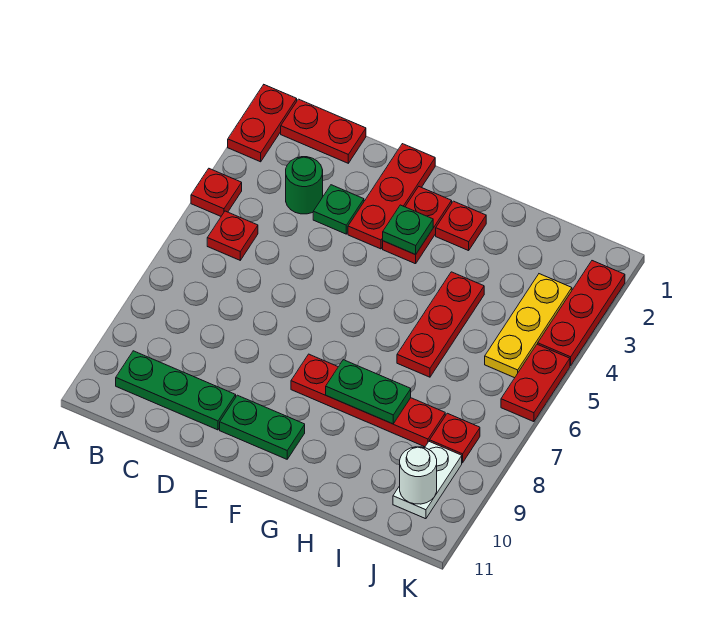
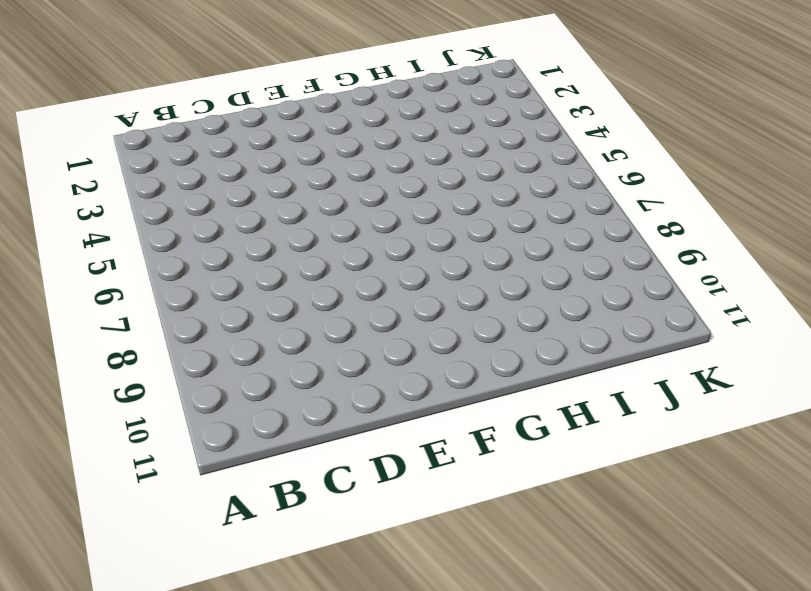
none -> red plate A1:A2 level 1
none -> red plate A4 level 1
none -> red plate B1:C1 level 1

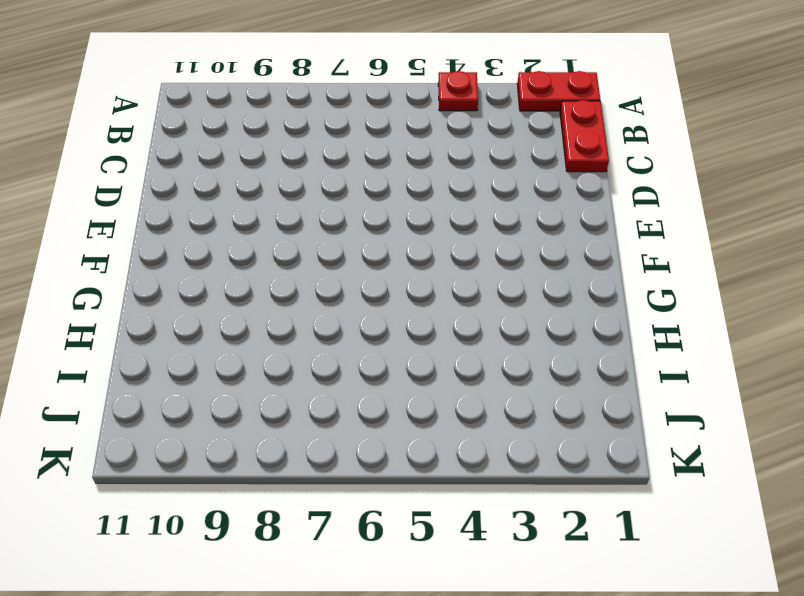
none -> red plate B5 level 1
none -> green plate B10:D10 level 1
none -> green round brick C3 level 1

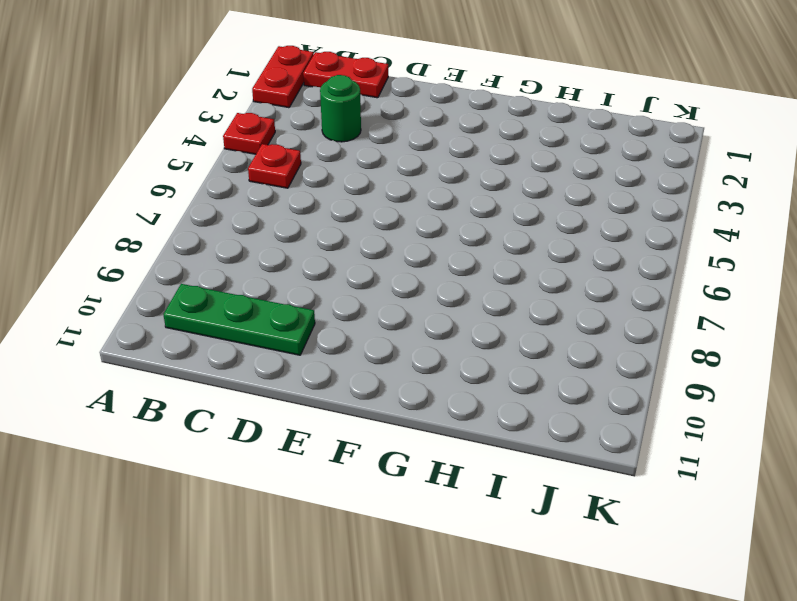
none -> green plate D3 level 1
none -> red plate E1:E3 level 1
none -> green plate E10:F10 level 1

